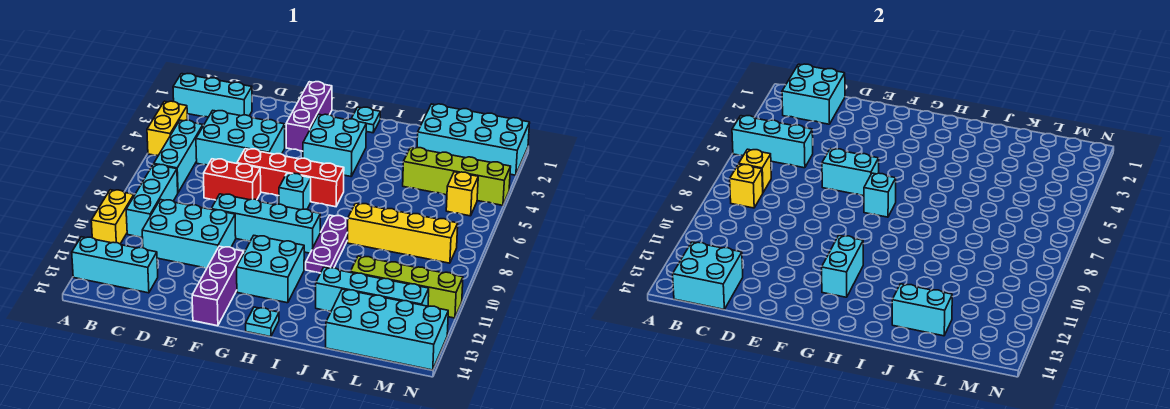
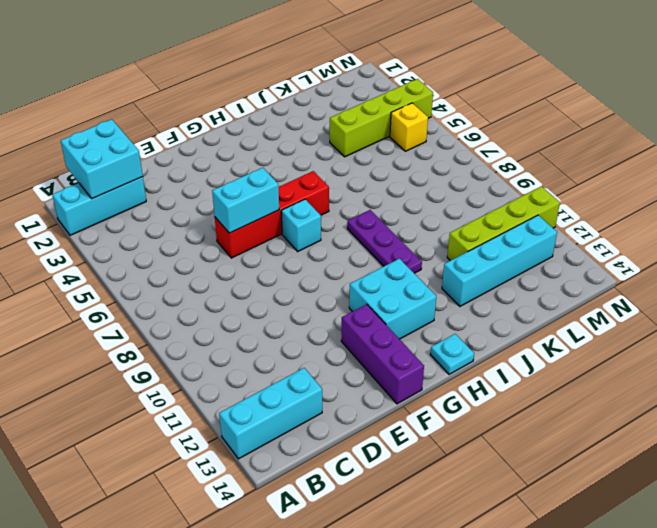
none -> yellow brick A4:A5 level 1
none -> yellow brick A10:A11 level 1
none -> cyan brick B5:B7 level 1
none -> cyan brick B8:B10 level 1

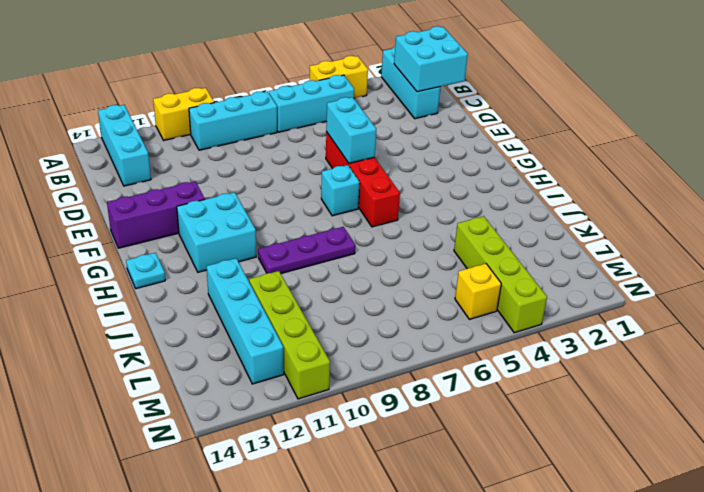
none -> cyan brick C4:E5 level 1
none -> cyan brick C10:E11 level 1
none -> red brick D7:E7 level 1
none -> cyan brick E9:H9 level 1

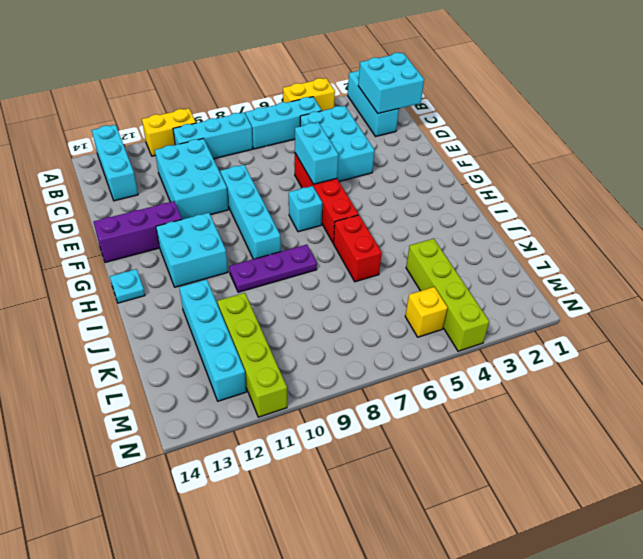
red brick I6:J6 level 1 -> red brick D7:E7 level 1
none -> purple brick F1:F3 level 1
none -> cyan brick G3:H4 level 1
none -> cyan plate H1 level 1
none -> yellow brick J8:M8 level 1

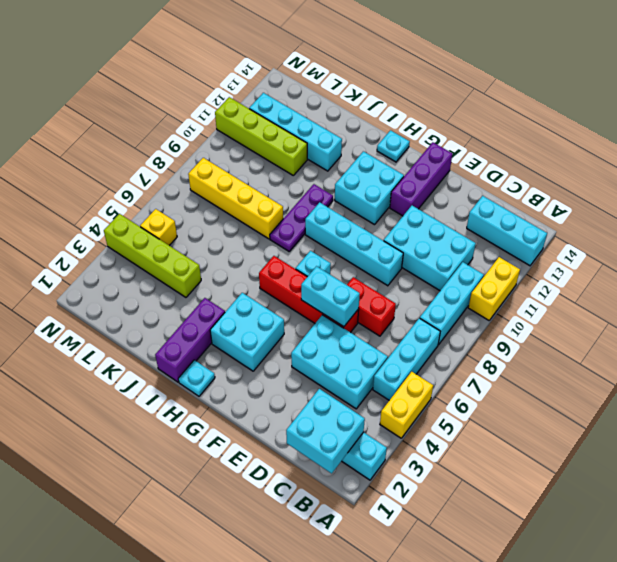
purple brick I1:I3 level 1 -> purple brick F1:F3 level 1
none -> cyan brick K1:N2 level 1
none -> cyan brick K13:N14 level 1
none -> cyan brick A5:C5 level 2
none -> yellow brick B7 level 2

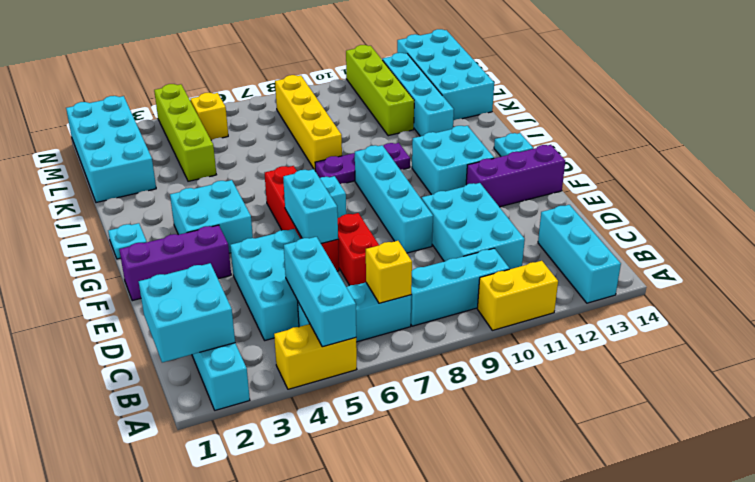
none -> yellow brick B8 level 2
none -> cyan brick B13:C14 level 2
none -> cyan brick G7 level 2
none -> cyan brick G11:G12 level 2

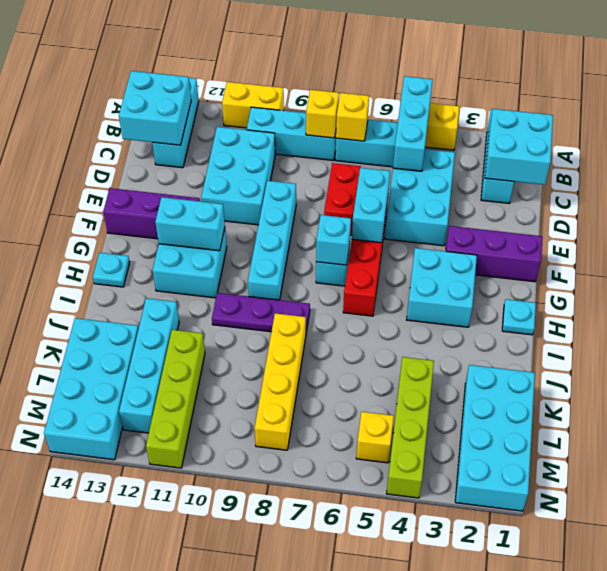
none -> cyan brick J13:K13 level 2

